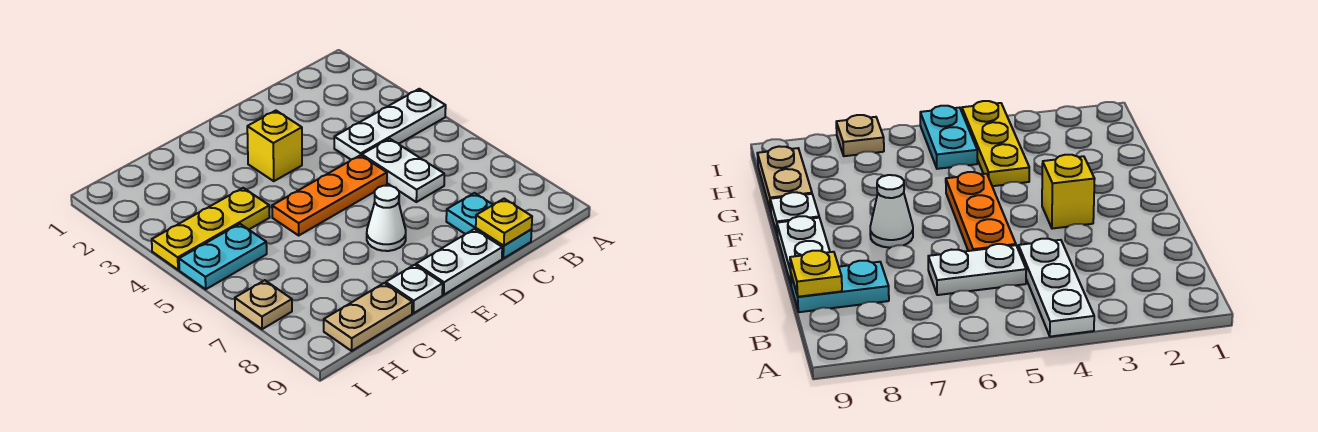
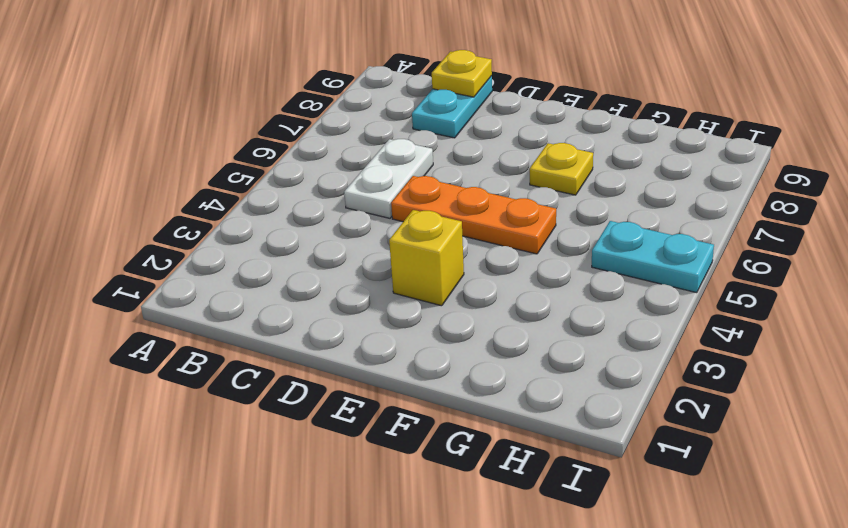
yellow plate F7 level 1 -> none
none -> white plate A4:C4 level 1
none -> white plate D9:E9 level 1
none -> white cone E7 level 1

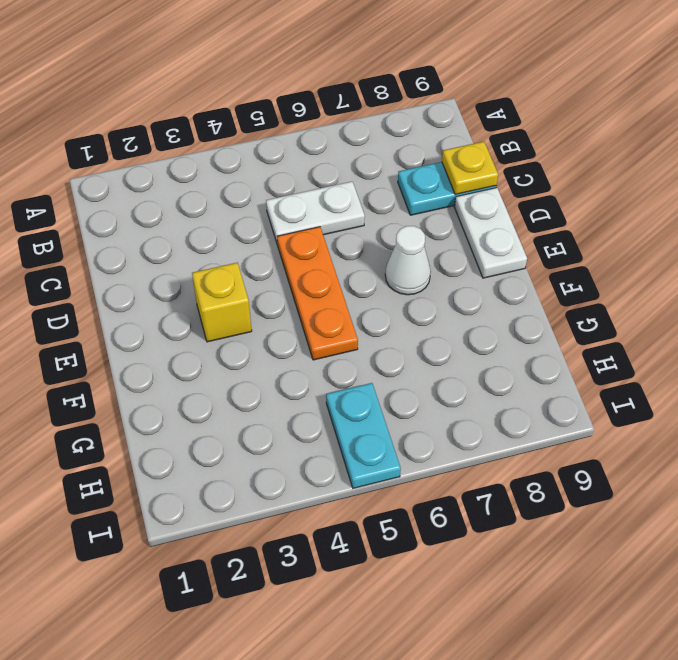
none -> white plate A4:C4 level 1
none -> white plate F9 level 1
none -> yellow plate G4:I4 level 1

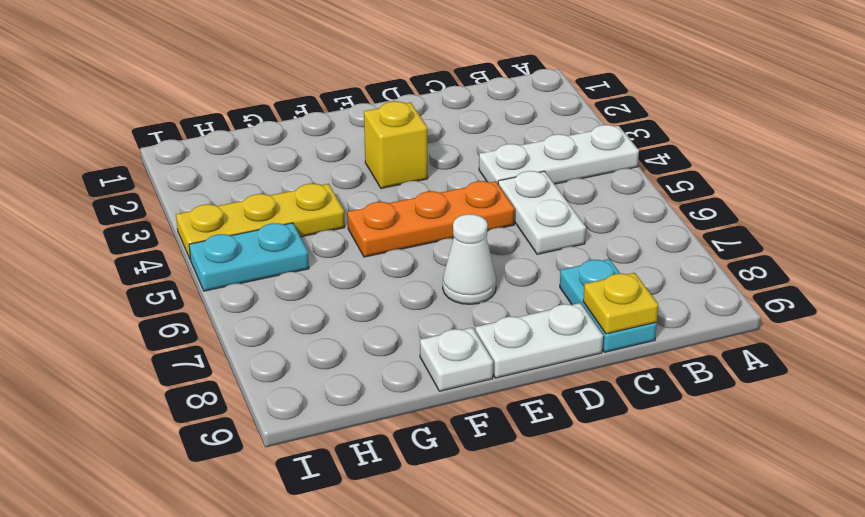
none -> tan plate G9:H9 level 1
none -> tan plate I7 level 1

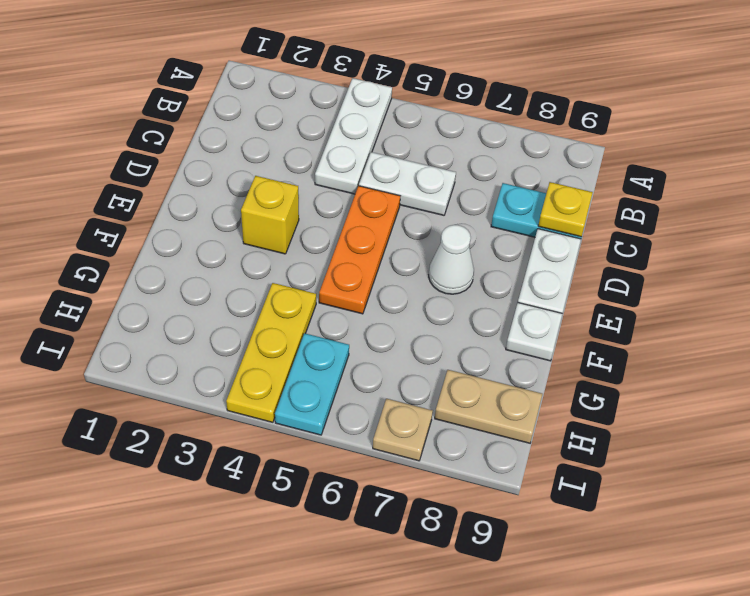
tan plate H8:H9 level 1 -> tan plate G9:H9 level 1

